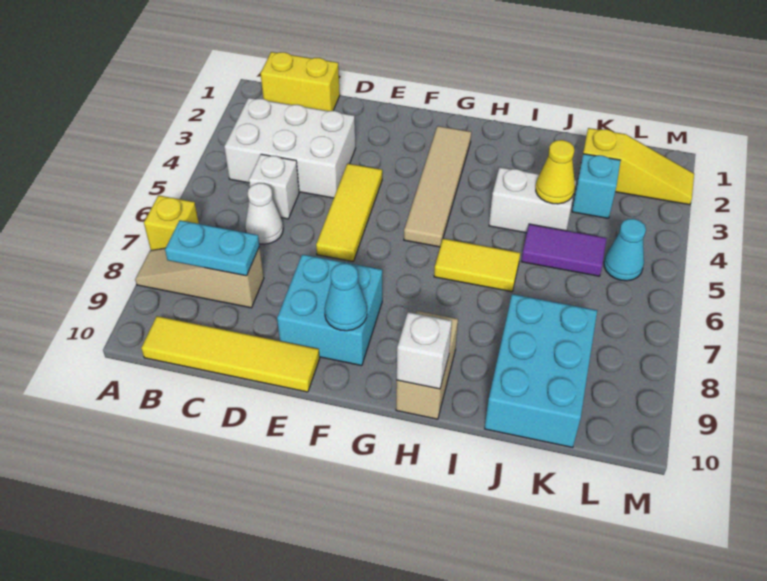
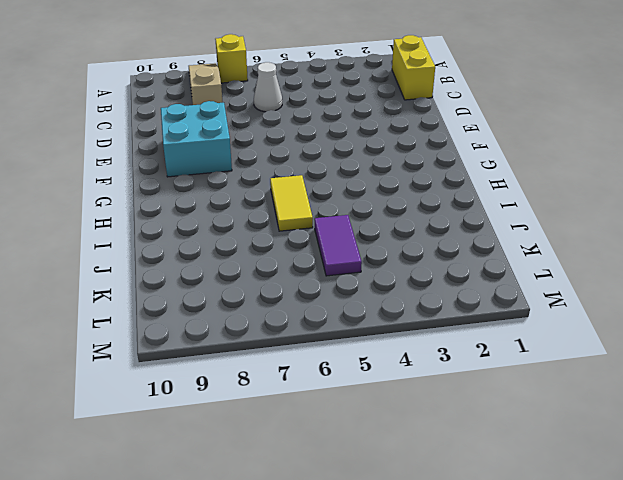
none -> white brick B3:D4 level 1
none -> yellow tile B10:E10 level 1
none -> white brick C5 level 1

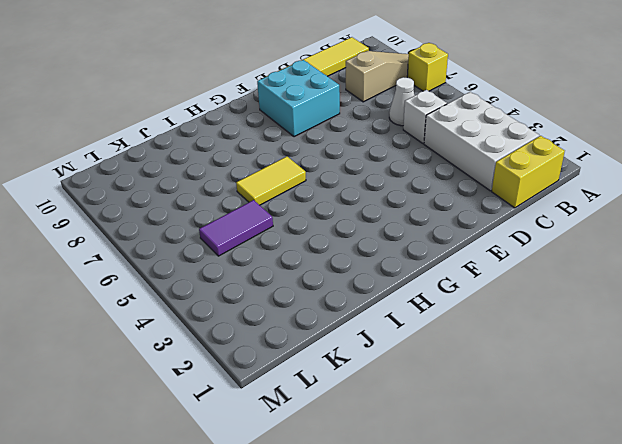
white brick B2:C4 level 1 -> white brick B3:D4 level 1
none -> yellow tile E4:E6 level 1
none -> tan tile G2:G5 level 1
none -> tan brick H9:H10 level 1

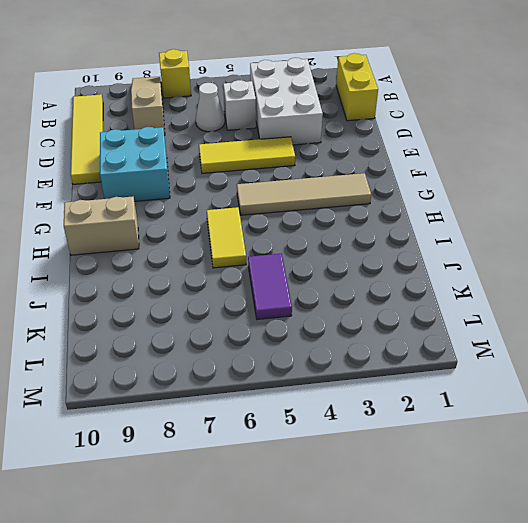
none -> white brick I4:J4 level 1
none -> cyan brick J8:K10 level 1
none -> yellow slope K2:M2 level 1 top K

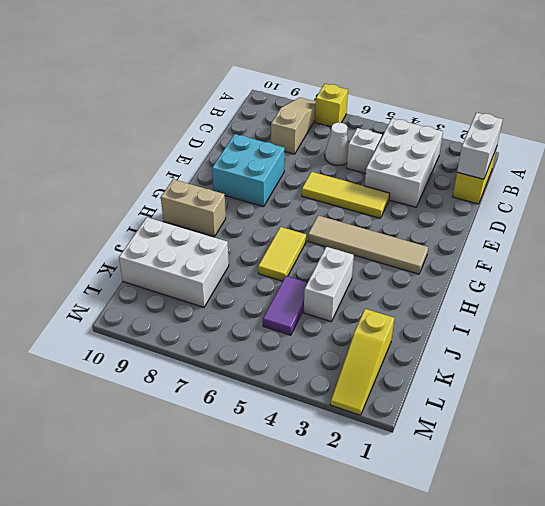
white brick B1:C1 level 2 -> none
white brick J8:K10 level 1 -> cyan brick J8:K10 level 1
none -> yellow tile B10:E10 level 1
none -> cyan brick K3 level 1
none -> cyan cone L5 level 1

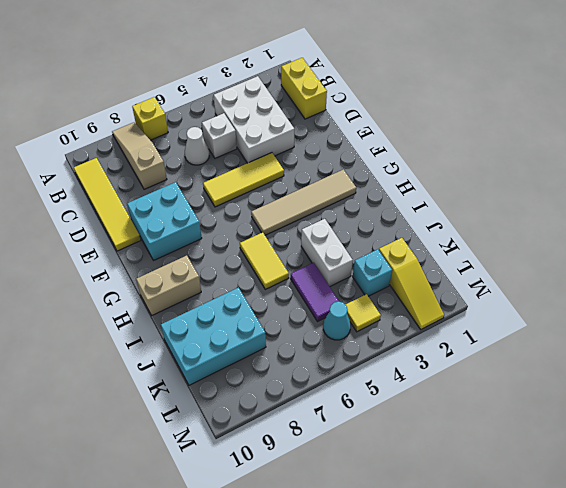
yellow tile L4 level 1 -> none
none -> cyan plate B8:C8 level 2
none -> cyan cone F9 level 2
none -> white brick H10 level 2

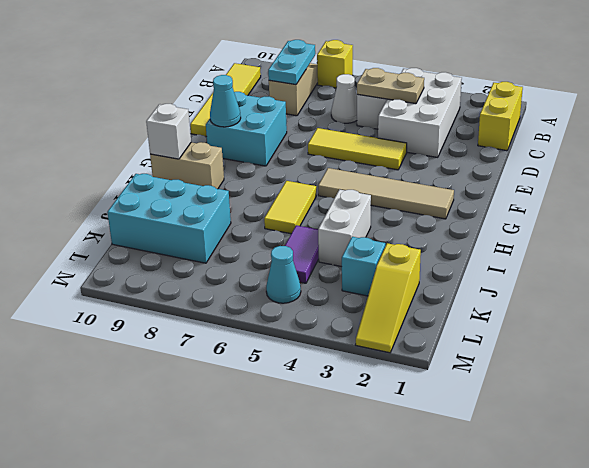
tan plate C4:C5 level 2 -> none
none -> yellow cone J4 level 2

